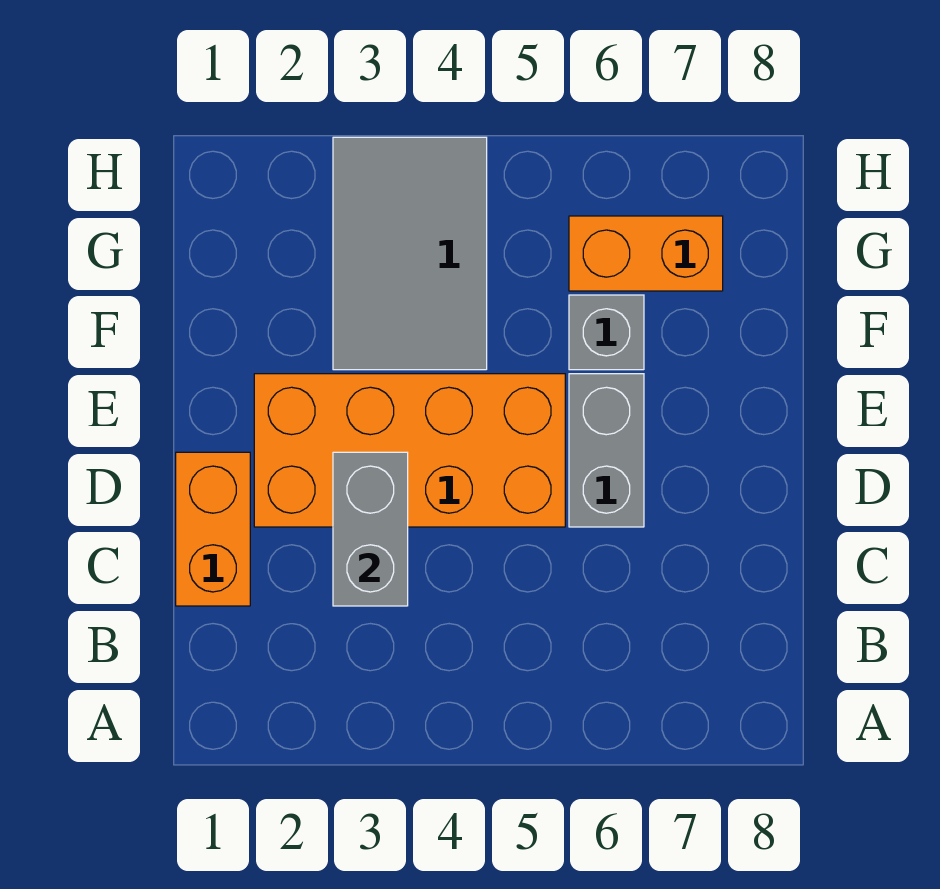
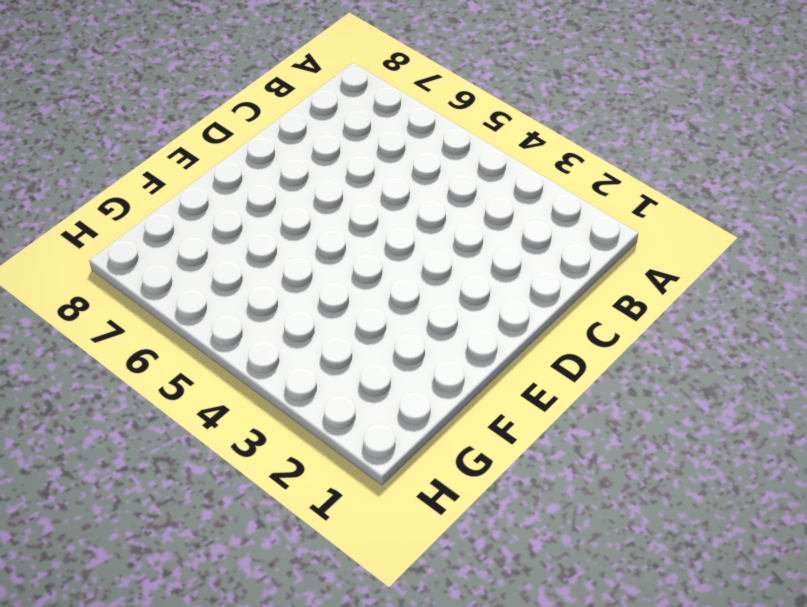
none -> orange brick C1:D1 level 1
none -> orange brick D2:E5 level 1

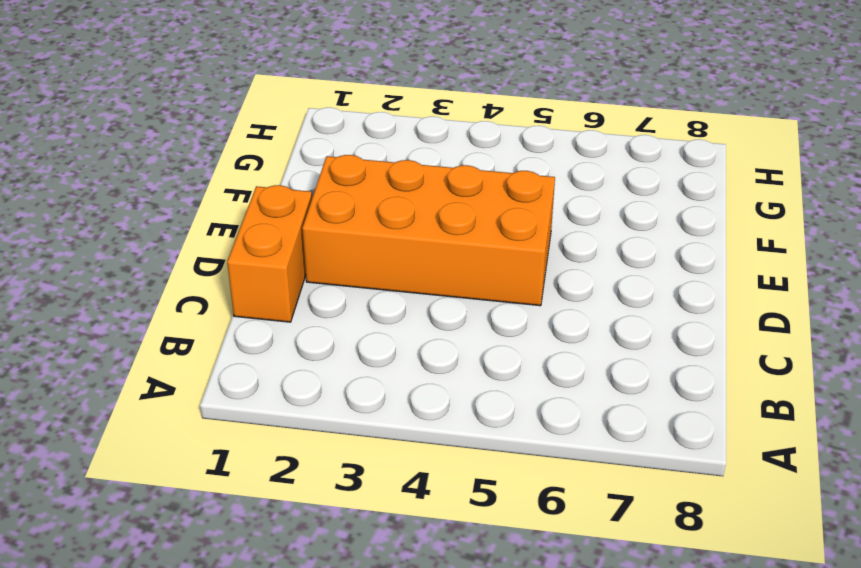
none -> grey brick D6:E6 level 1
none -> grey tile F3:H4 level 1

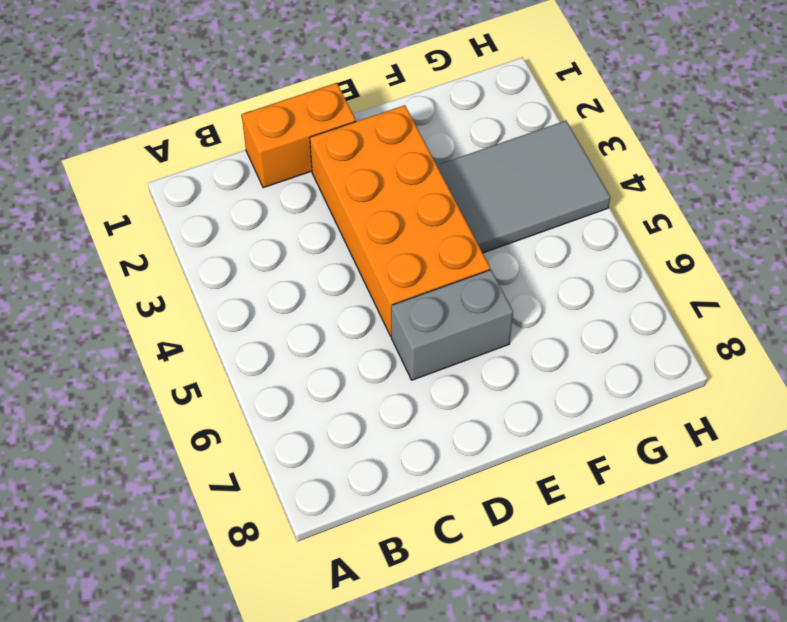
none -> grey brick F6 level 1
none -> orange brick G6:G7 level 1

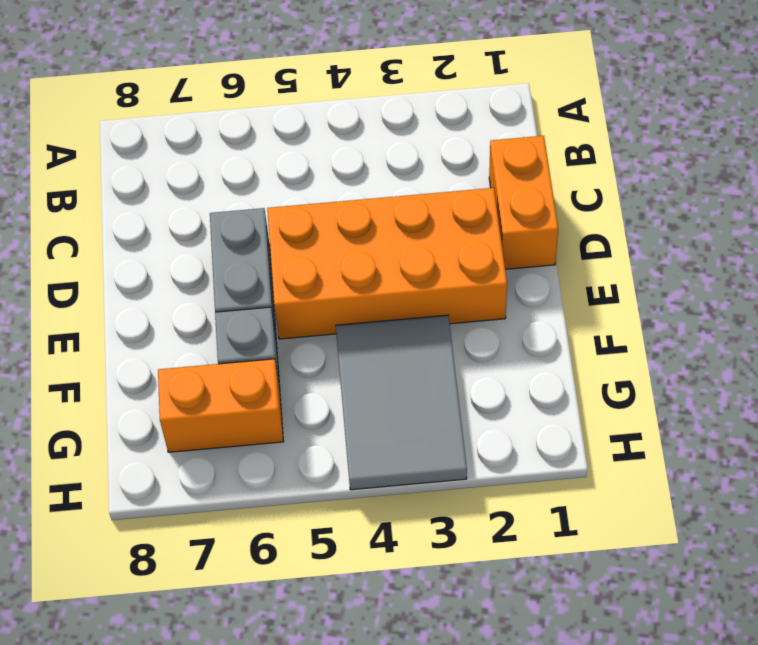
none -> grey brick C3:D3 level 2

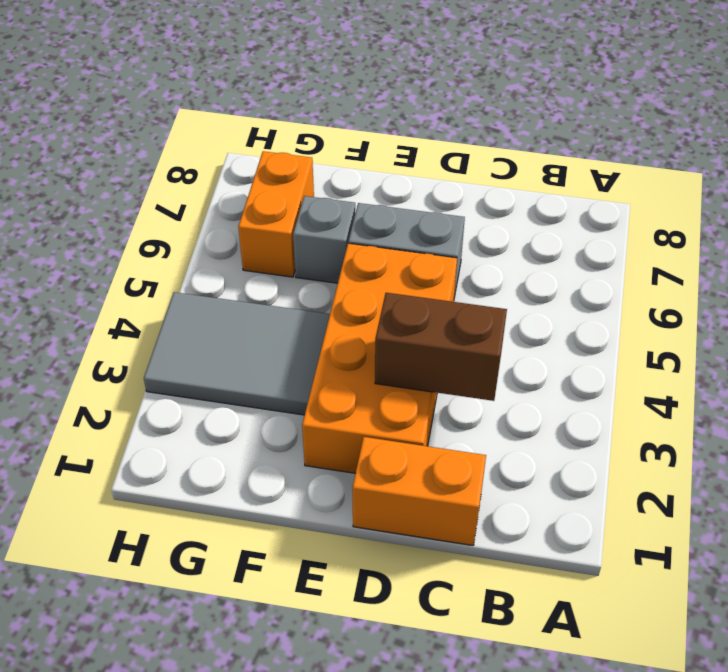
brown brick C3:D3 level 2 -> grey brick C3:D3 level 2

